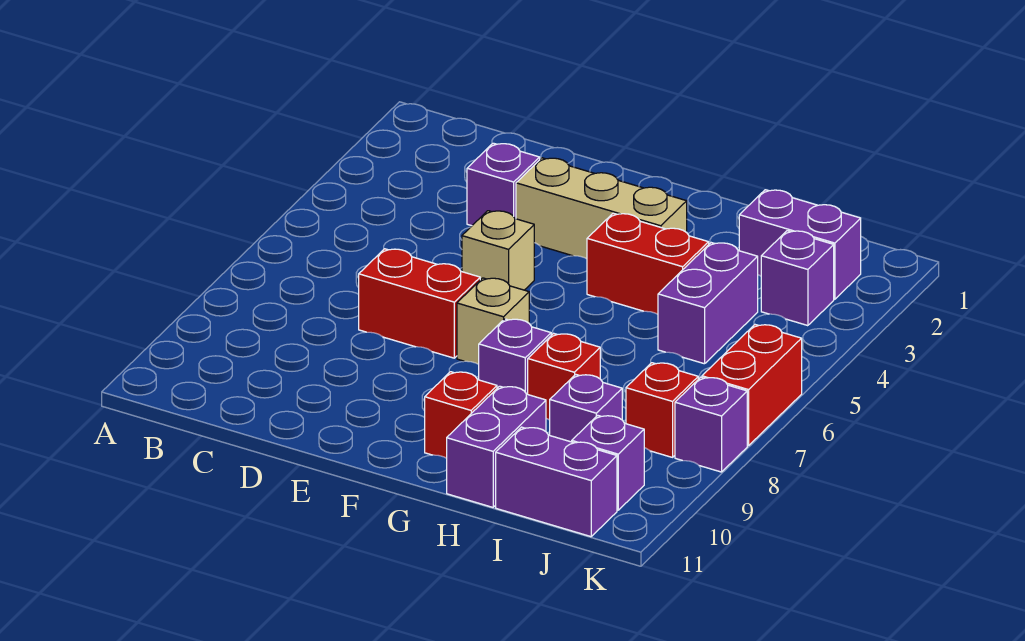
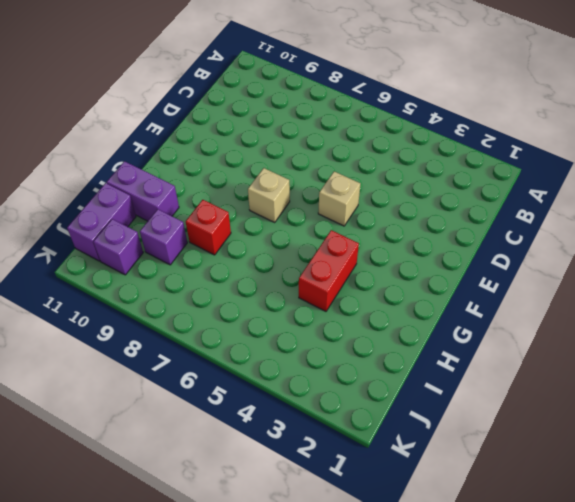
none -> purple brick D3 level 1
none -> red brick D7:E7 level 1
none -> tan brick E3:G3 level 1

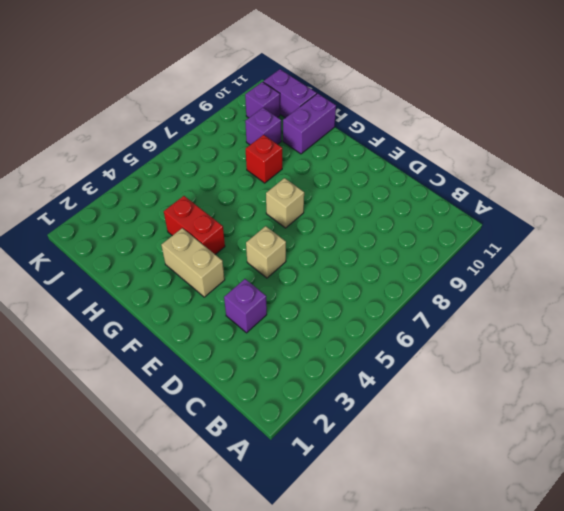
tan brick F3:G3 level 1 -> tan brick E3:G3 level 1
none -> red brick D7:E7 level 1
none -> purple brick G8 level 1
none -> red brick G10 level 1

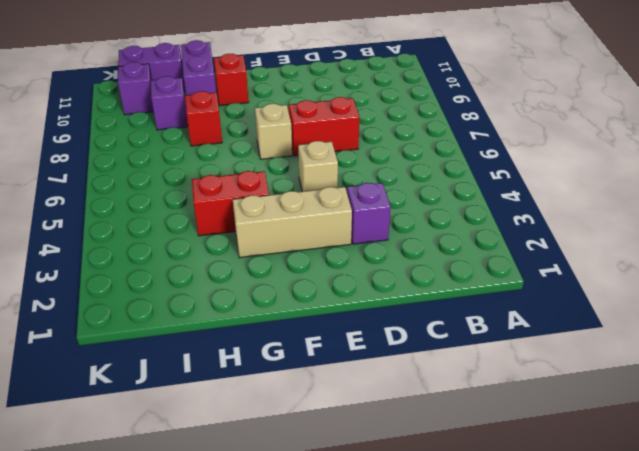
none -> purple brick G8 level 1
none -> purple brick I2:J2 level 1
none -> purple brick I4:I5 level 1

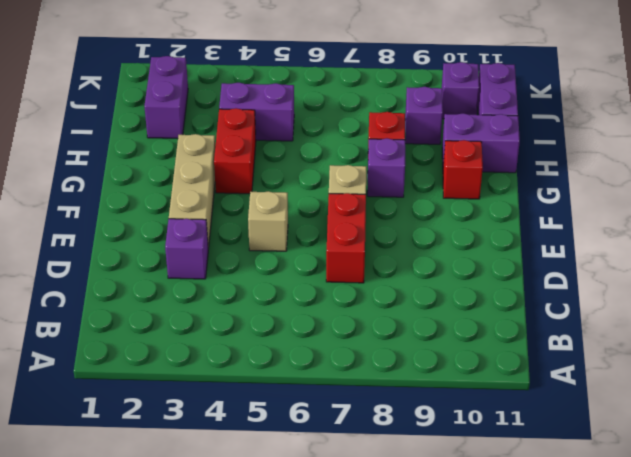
none -> purple brick J3 level 1
none -> red brick J8 level 1
none -> red brick K6:K7 level 1

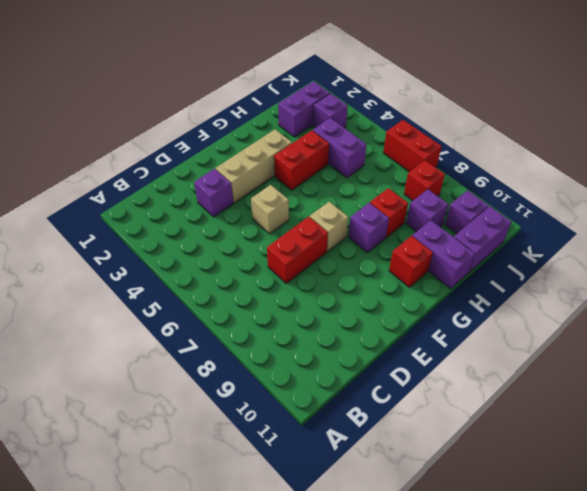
none -> purple brick K8 level 1

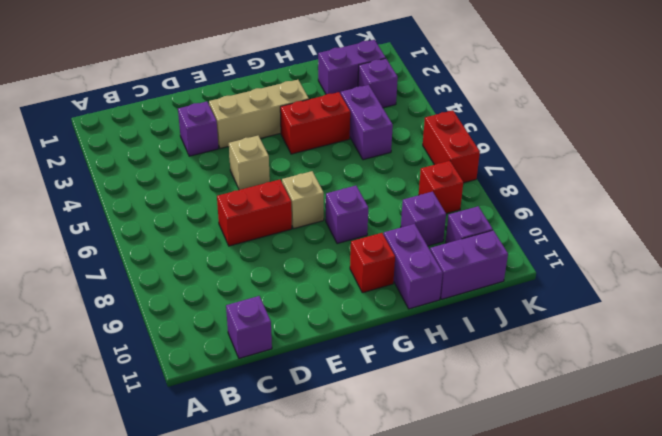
purple brick C11 level 1 -> purple brick K8 level 1
none -> red brick H8 level 1

